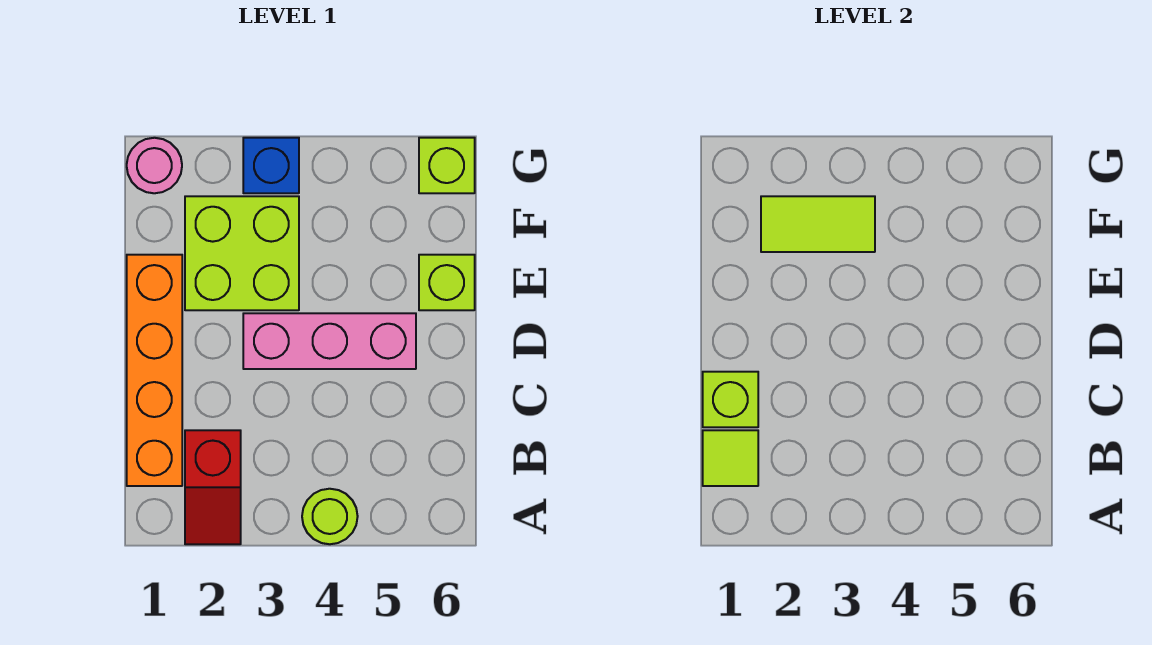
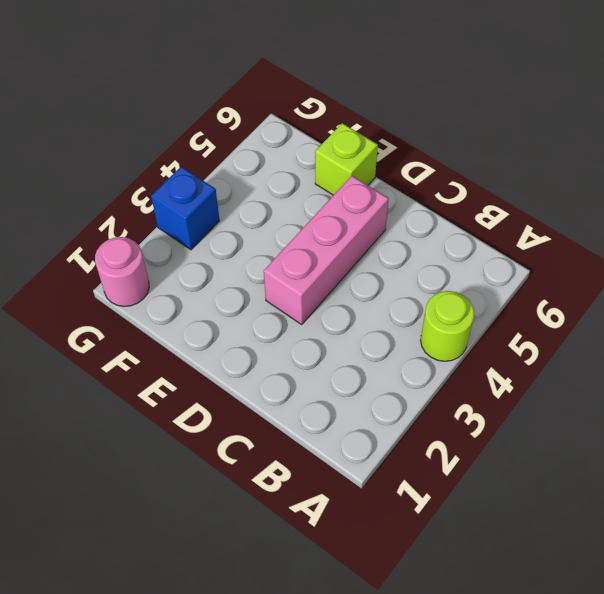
none -> red slope A2:B2 level 1 top B
none -> orange brick B1:E1 level 1
none -> lime brick E2:F3 level 1

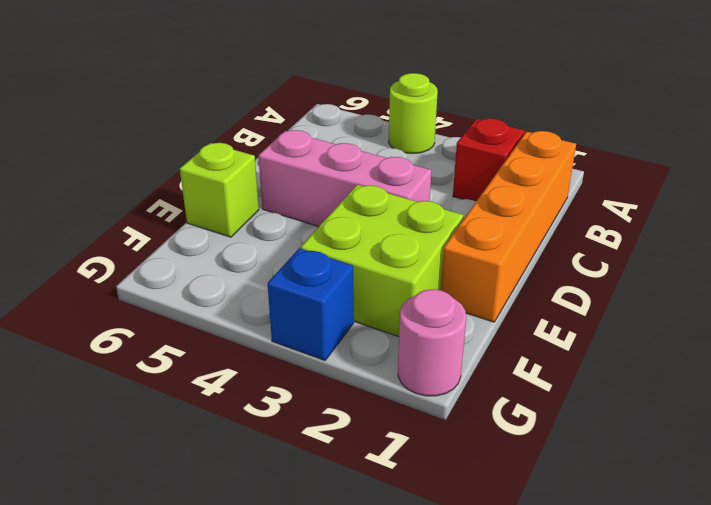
none -> lime brick G6 level 1
none -> lime tile B1 level 2
none -> lime brick C1 level 2

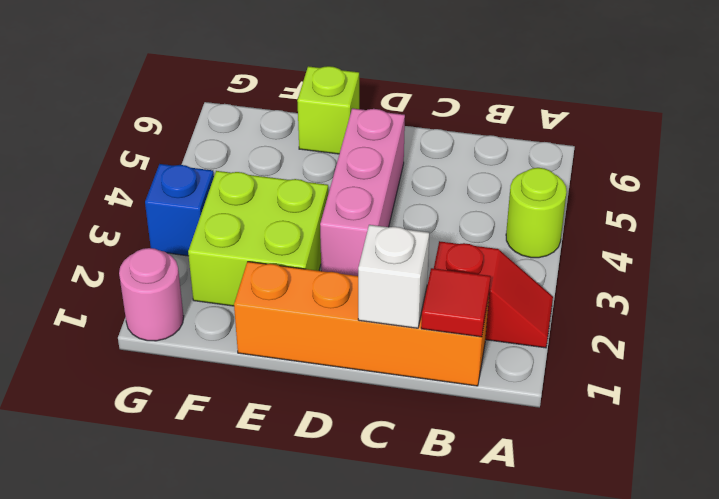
red tile B1 level 2 -> lime tile B1 level 2
white brick C1 level 2 -> lime brick C1 level 2
none -> lime brick G6 level 1
none -> lime tile F2:F3 level 2

